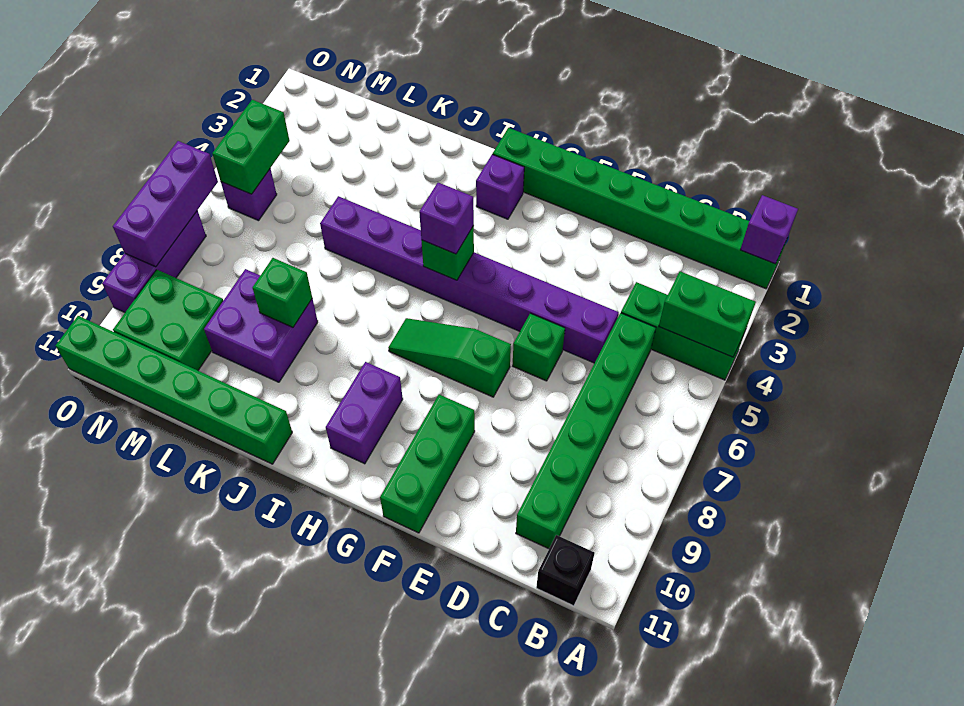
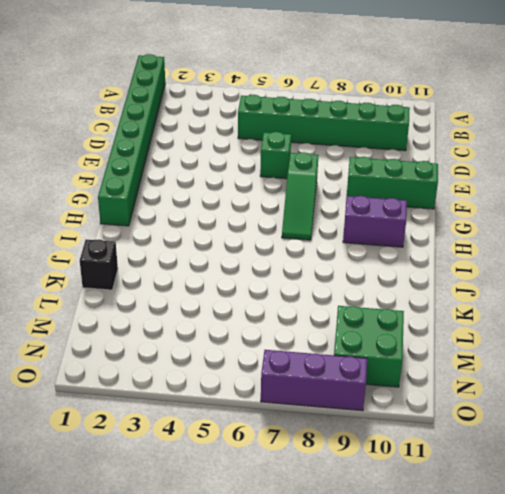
black brick K1 level 1 -> black brick B11 level 1
none -> green brick A4:C4 level 1
none -> purple brick D5:K5 level 1
none -> purple brick H2 level 1

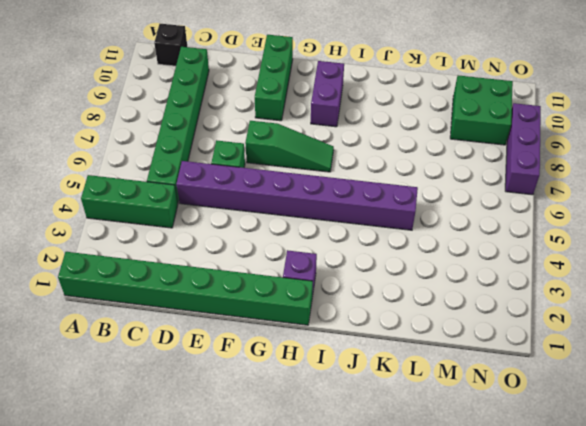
none -> green brick J11:O11 level 1
none -> purple brick K8:L9 level 1
none -> purple brick N5 level 1

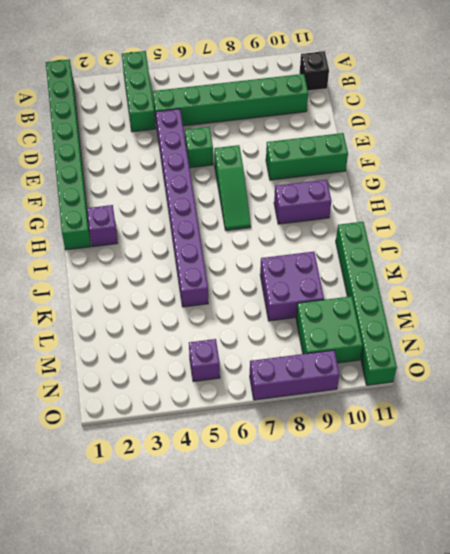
none -> purple brick A1 level 2
none -> green brick A4:B4 level 2
none -> green brick H5 level 2

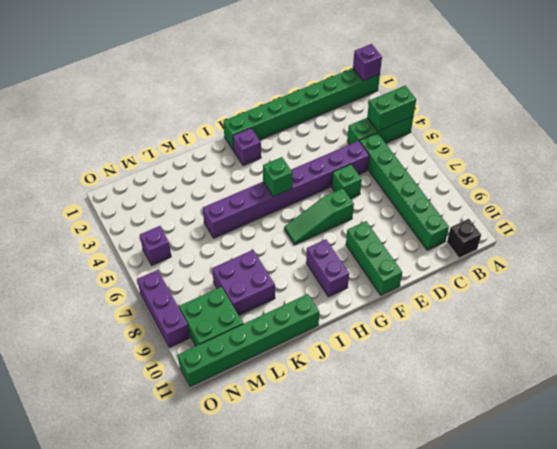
none -> green brick K8 level 2
none -> green brick N4:N5 level 2
none -> purple brick O6:O8 level 2

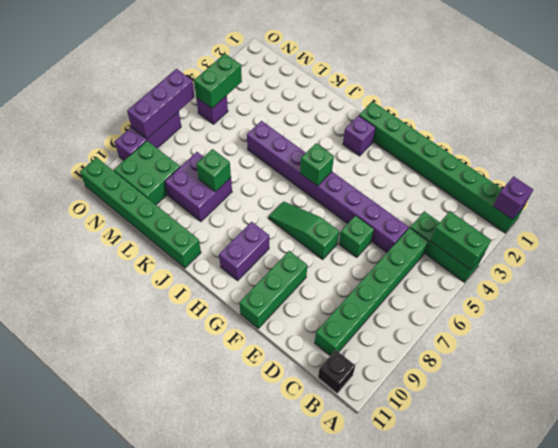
none -> purple brick H5 level 3

